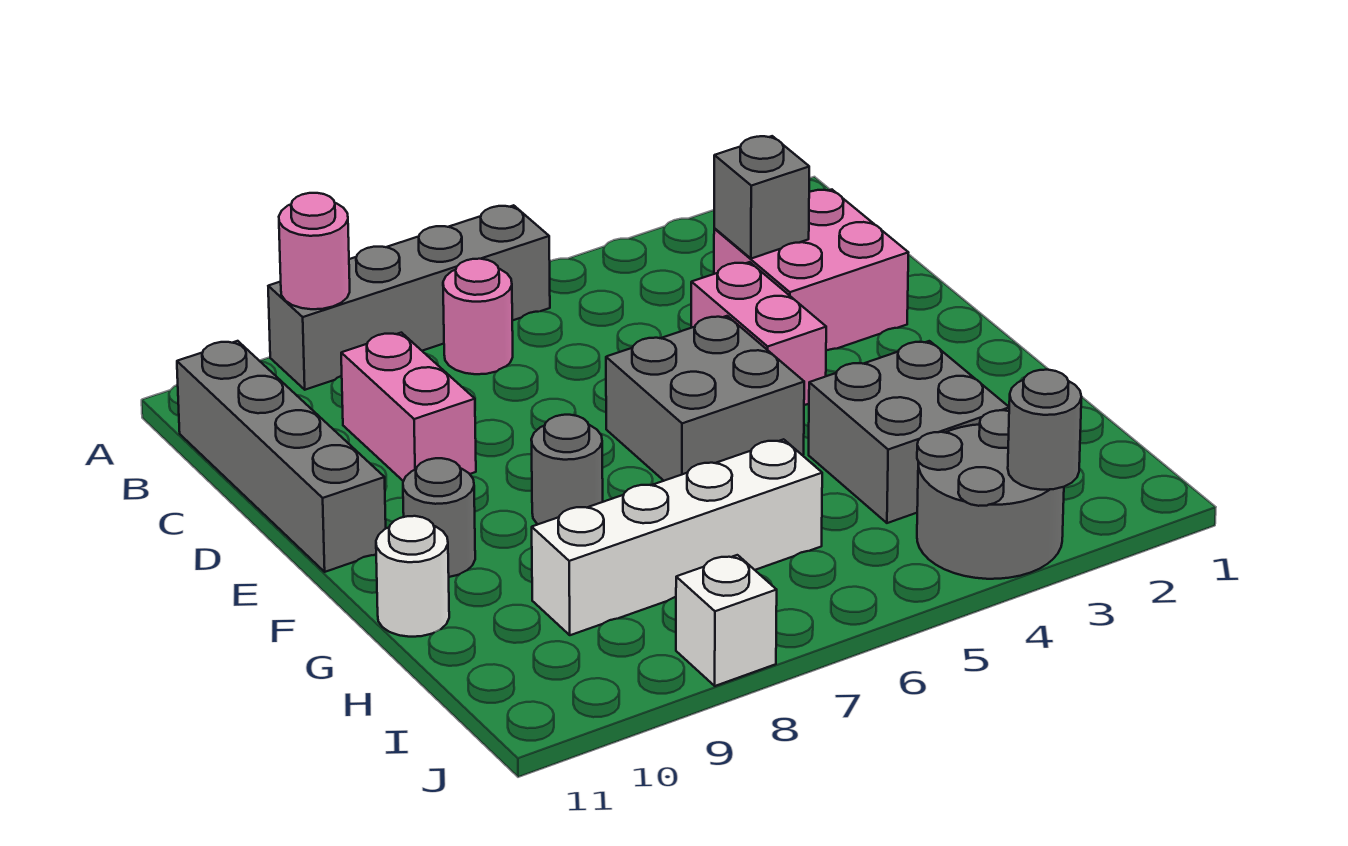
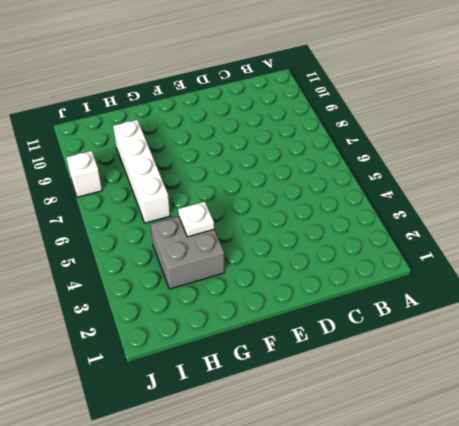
white plate G4 level 2 -> none
none -> grey brick A6:A9 level 1
none -> pink round brick B7 level 1
none -> grey brick B11:E11 level 1

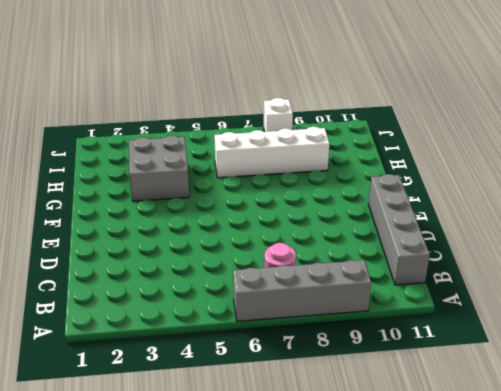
none -> pink brick C2:D3 level 1
none -> pink brick C9:D9 level 1
none -> pink brick D4:E4 level 1

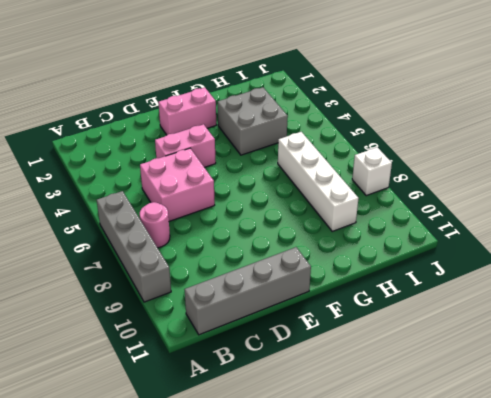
pink brick C5:D6 level 1 -> pink brick C2:D3 level 1
pink brick E2:F2 level 1 -> pink brick C9:D9 level 1
none -> grey brick E5:F6 level 1
none -> grey round brick F8 level 1
none -> grey round brick F10 level 1

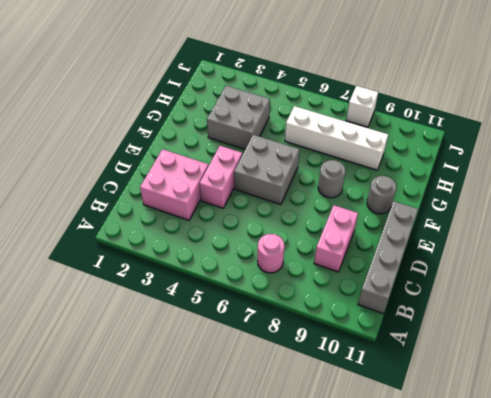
none -> grey brick A6:A9 level 1
none -> white round brick G11 level 1
none -> grey round brick I3:J4 level 1

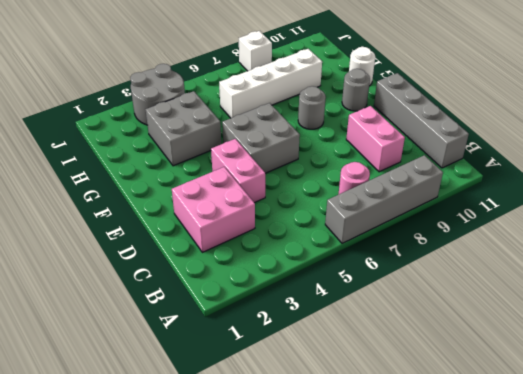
none -> pink round brick A9 level 2
none -> grey brick C3 level 2
none -> grey round brick J3 level 2

